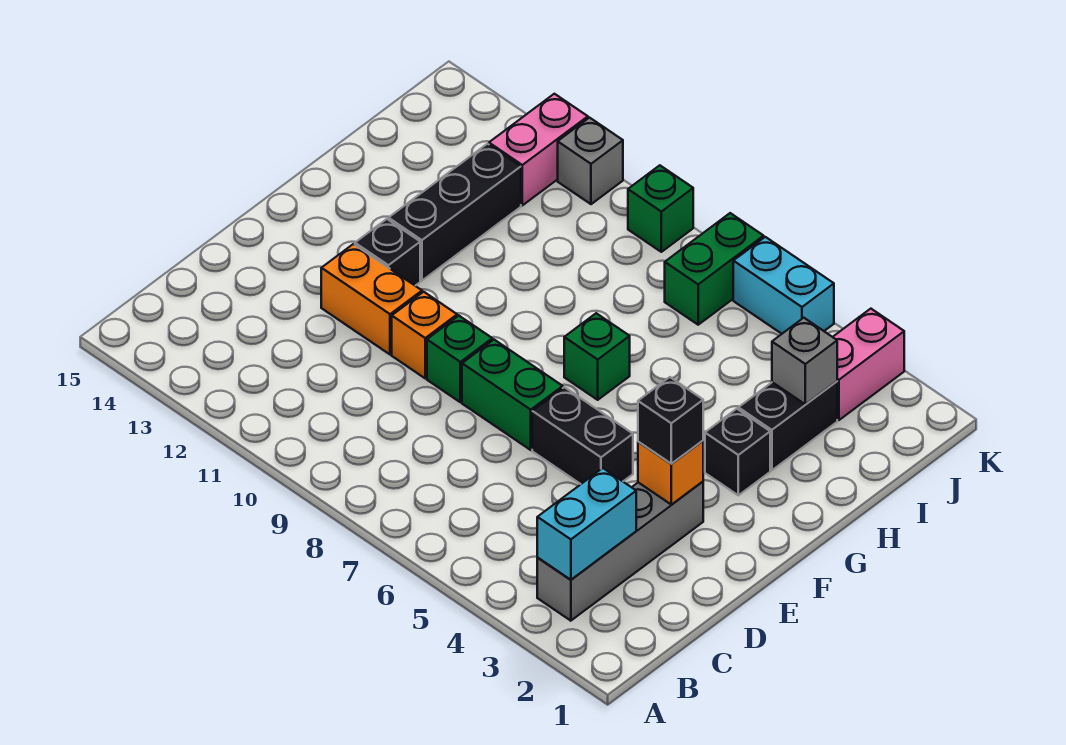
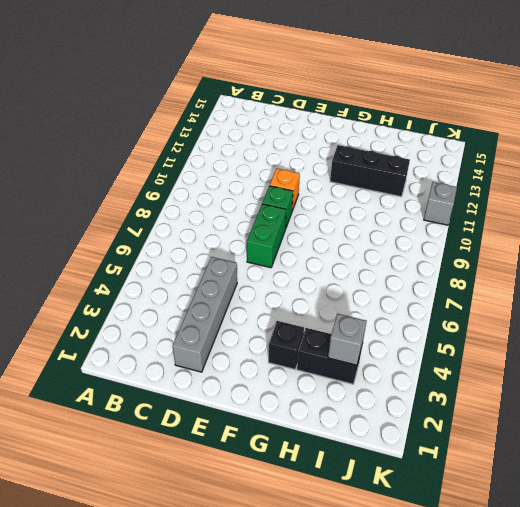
grey brick D2:D5 level 1 -> grey brick B3:E3 level 1
none -> black brick E5:E6 level 1
none -> orange brick E11:E12 level 1
none -> black brick F12 level 1

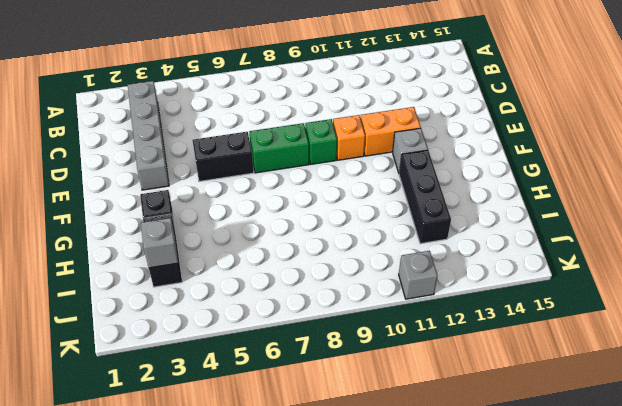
grey brick F12 level 1 -> black brick F12 level 1
none -> green brick G7 level 1
none -> pink brick J3:K3 level 1
none -> green brick J7:K7 level 1

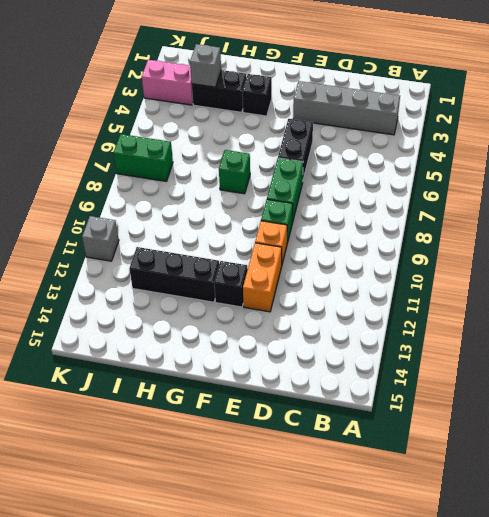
none -> pink brick J12:K12 level 1
none -> cyan brick K5:K6 level 1
none -> green brick K9 level 1

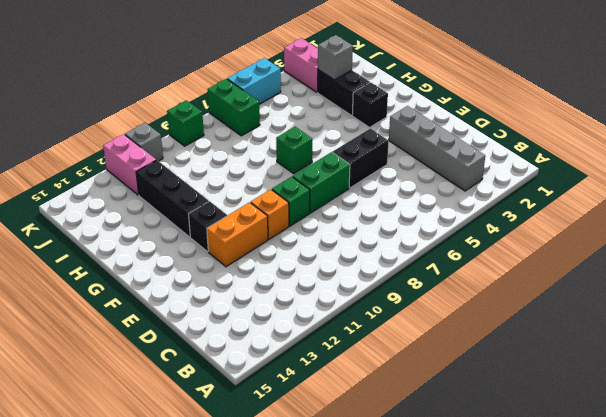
none -> cyan brick B3:C3 level 2
none -> orange brick E3 level 2
none -> black brick E3 level 3

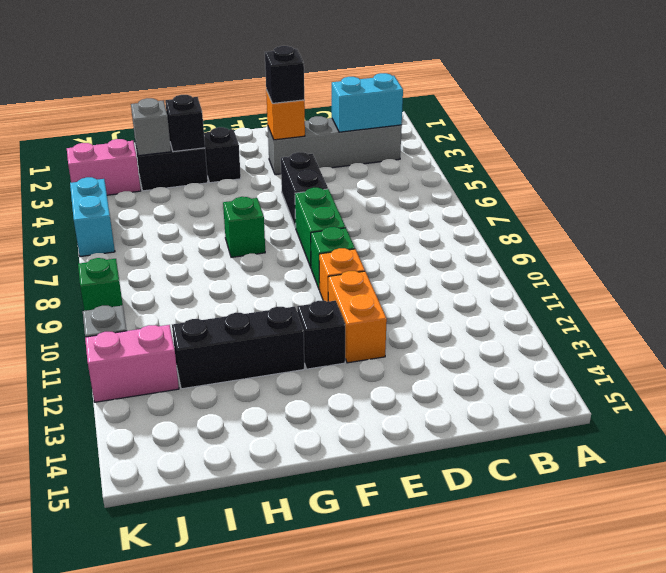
black brick H3 level 2 -> none
none -> green brick J7:K7 level 1

